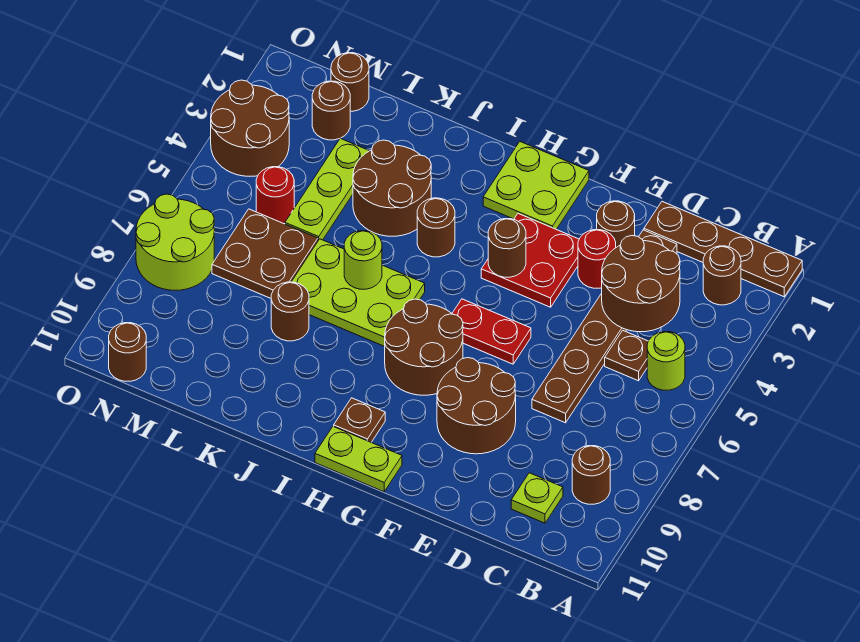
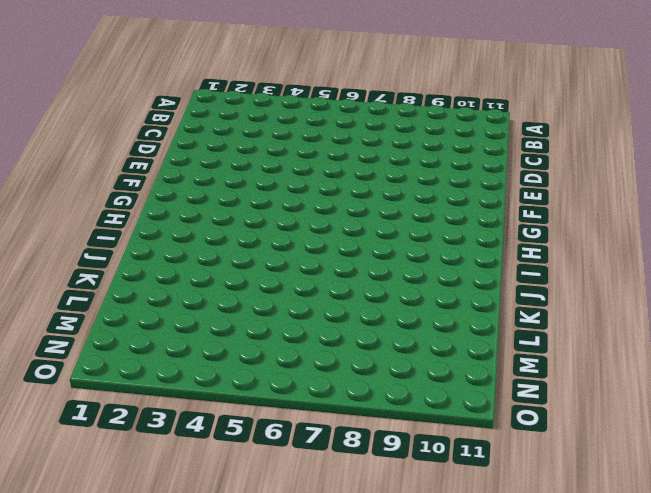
none -> brown plate A1:D1 level 1
none -> brown round brick B2 level 1
none -> lime round brick B5 level 1
none -> brown round brick B9 level 1

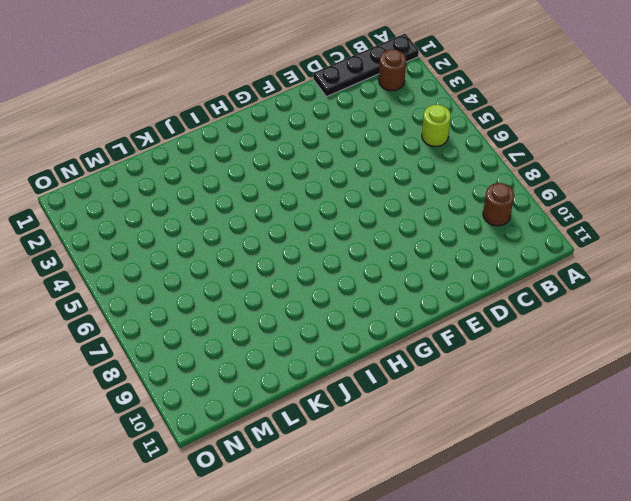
black plate A1:D1 level 1 -> brown plate A1:D1 level 1
none -> brown plate C5 level 1
none -> lime plate C10 level 1
none -> brown plate D2:D7 level 1
none -> brown round brick E2 level 1

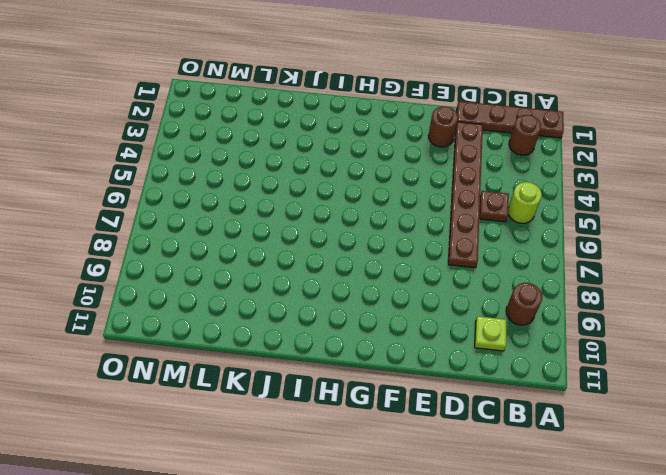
none -> red round brick E3 level 1
none -> brown round brick E8:F9 level 1
none -> red plate F3:G4 level 1
none -> red plate F6:G6 level 1

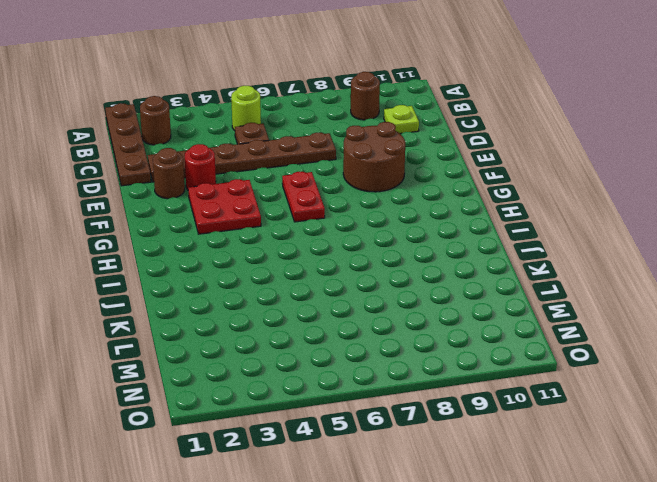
none -> lime plate G1:H2 level 1
none -> brown round brick G7:H8 level 1
none -> lime plate G11:H11 level 1
none -> brown plate H10 level 1

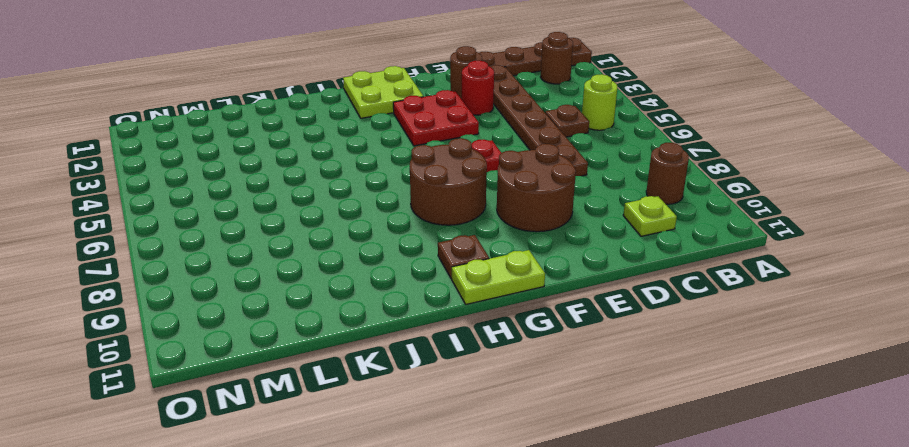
none -> brown round brick I4 level 1
none -> lime plate I6:K7 level 1
none -> brown round brick J3:K4 level 1
none -> brown round brick K8 level 1

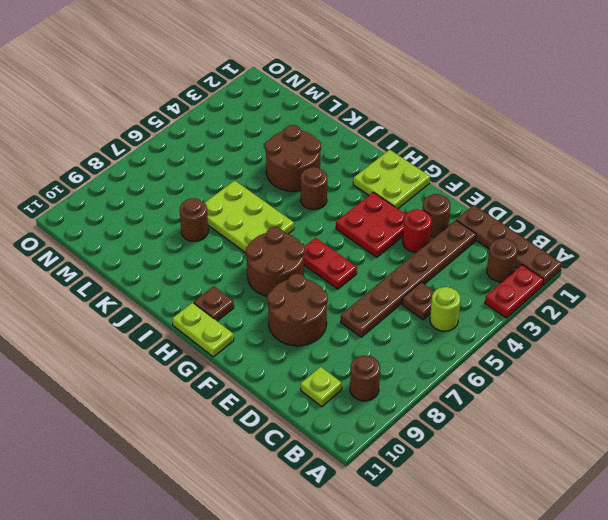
red plate A2:A3 level 1 -> none
none -> lime plate L3:L5 level 1
none -> brown plate L6:M7 level 1
none -> brown round brick M1 level 1
none -> brown round brick M2 level 1

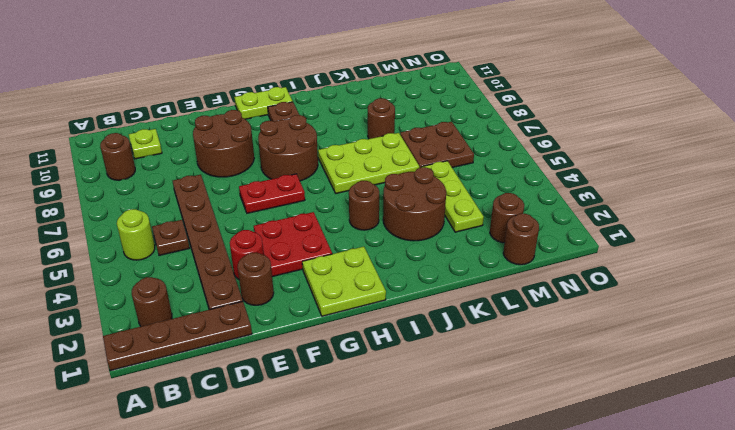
none -> red round brick M5 level 1
none -> brown round brick N3:O4 level 1
none -> lime round brick N7:O8 level 1
none -> brown round brick N11 level 1

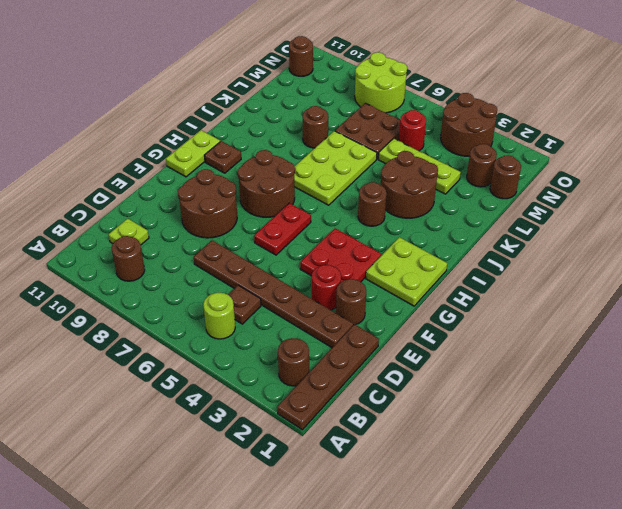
none -> brown round brick C3:D4 level 2
none -> brown round brick G4 level 2
none -> lime round brick J6 level 2

